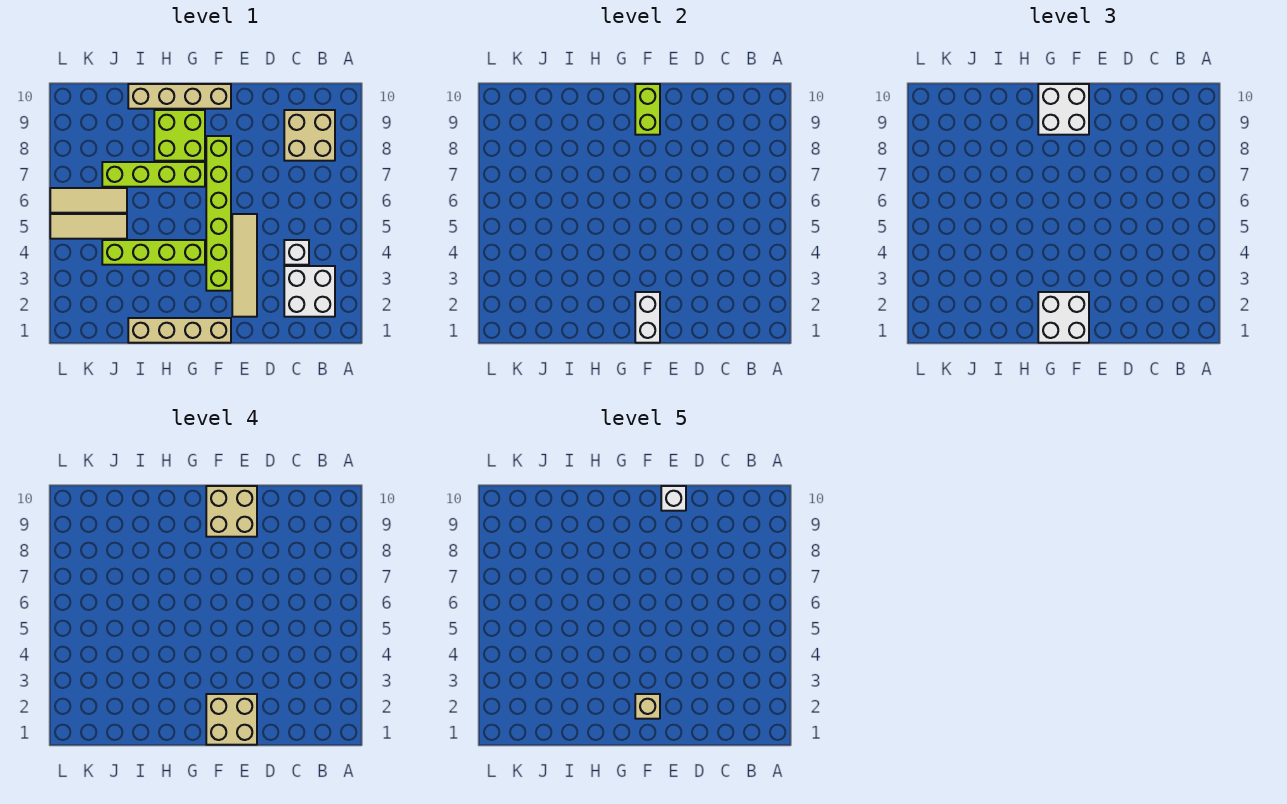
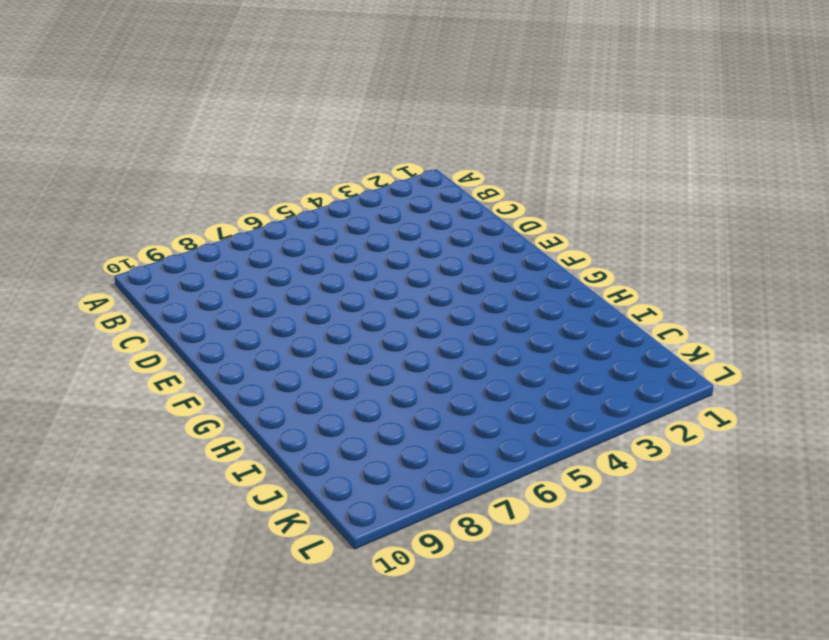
none -> white brick B2:C3 level 1
none -> tan brick B8:C9 level 1
none -> white brick C4 level 1

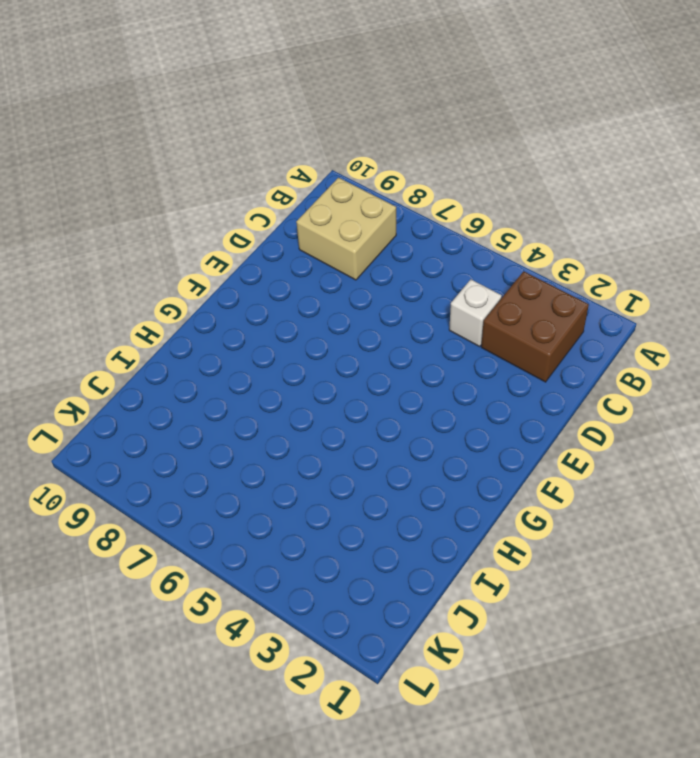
brown brick B2:C3 level 1 -> white brick B2:C3 level 1
none -> tan tile E2:E5 level 1
none -> tan brick F1:I1 level 1
none -> lime brick F3:F8 level 1

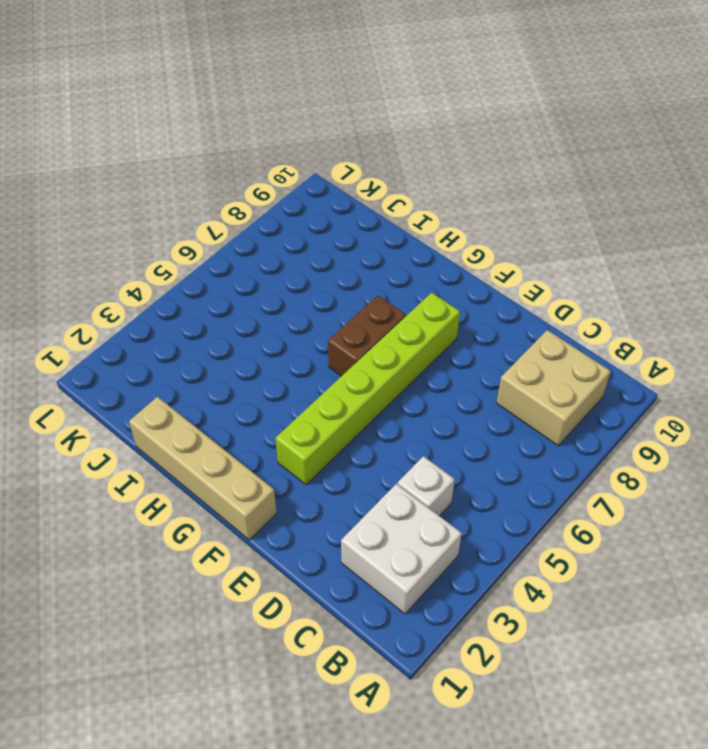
brown brick G6:G7 level 1 -> lime brick G7:J7 level 1
none -> tan tile E2:E5 level 1
none -> tan brick F10:I10 level 1
none -> lime brick G4:J4 level 1

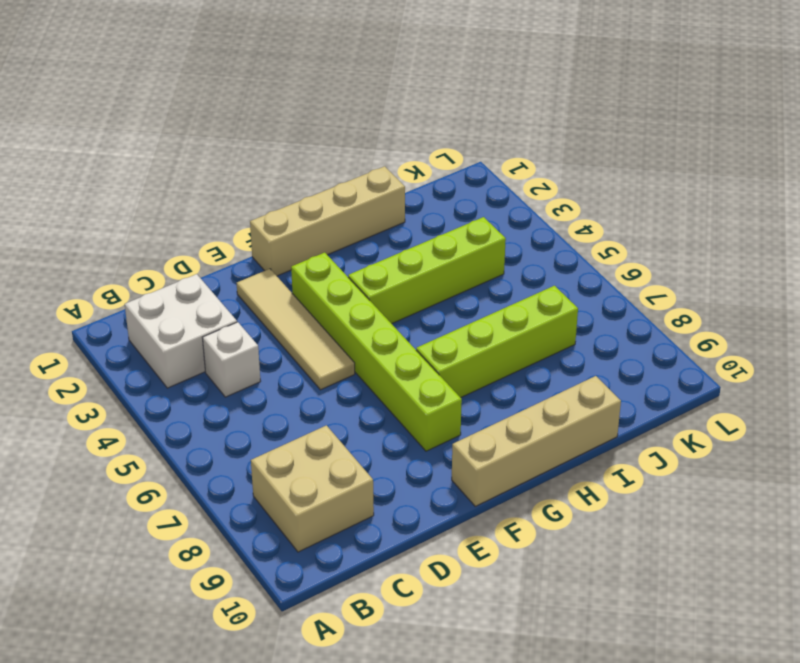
none -> lime brick G8:H9 level 1
none -> tan tile J5:L5 level 1
none -> tan tile J6:L6 level 1

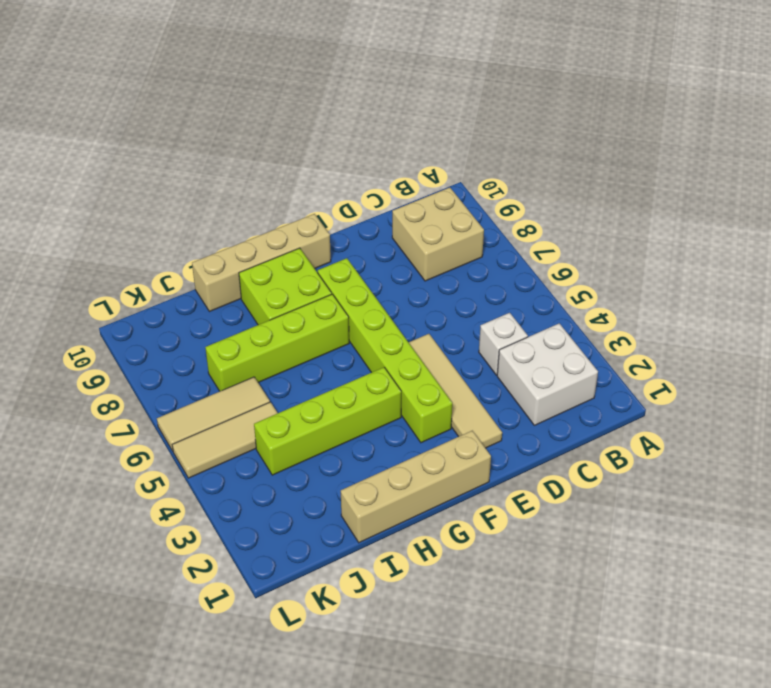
none -> white brick F1:F2 level 2
none -> lime brick F9:F10 level 2
none -> white brick F1:G2 level 3

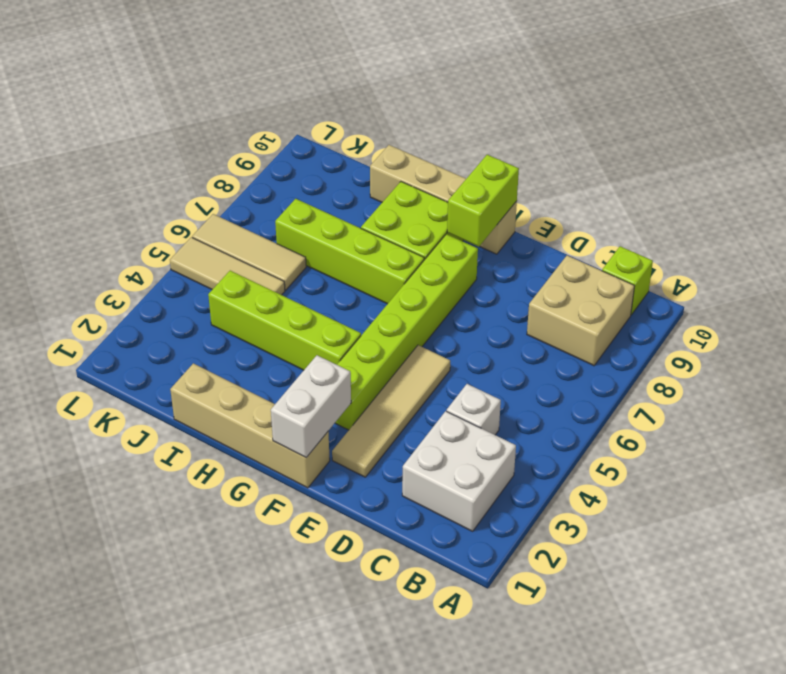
lime brick B10 level 1 -> none
none -> white brick F1:G2 level 3
none -> white brick F9:G10 level 3
none -> tan brick E1:F2 level 4

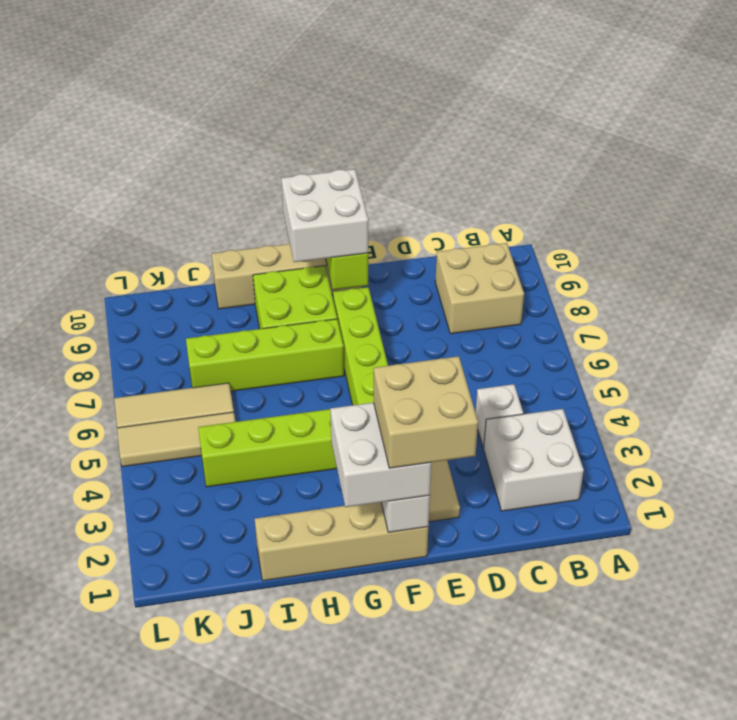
none -> tan brick E9:F10 level 4
none -> white brick E10 level 5
none -> tan brick F2 level 5

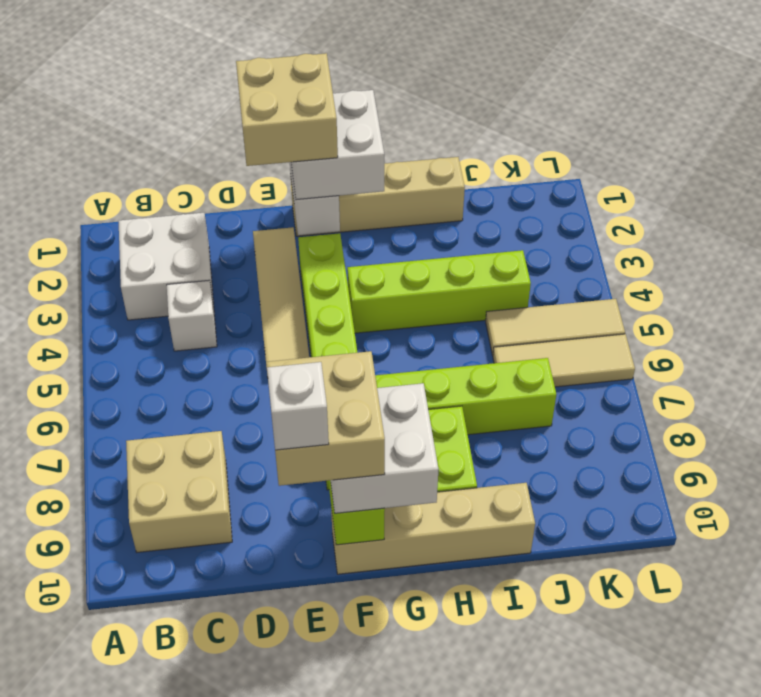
none -> tan brick F2 level 5

